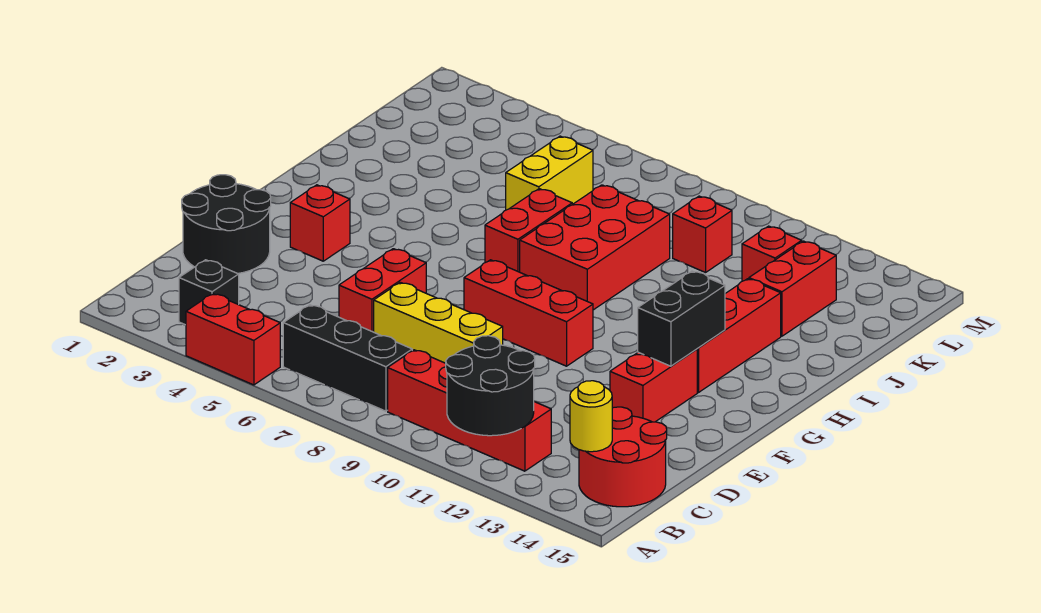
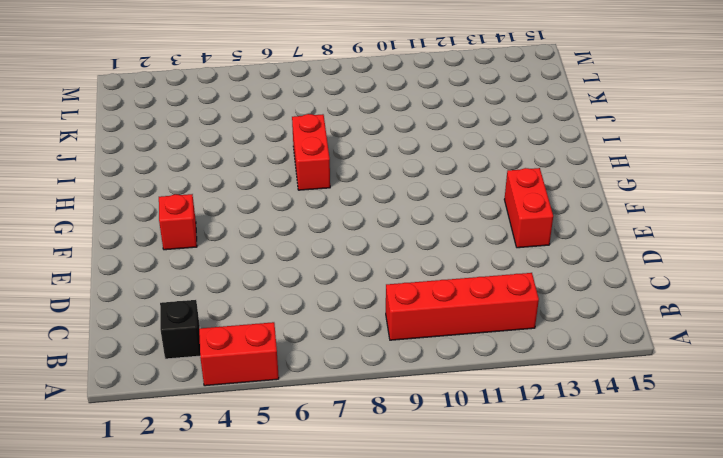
none -> black brick B6:B8 level 1
none -> red round brick B14:C15 level 1
none -> black round brick D1:E2 level 1

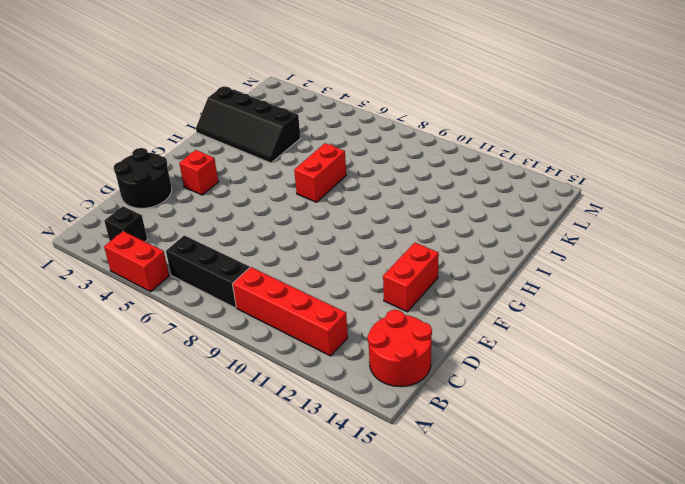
black slope I1:J4 level 1 top J -> none
none -> red brick D6:E6 level 1
none -> yellow brick D7:D9 level 1
none -> red brick F8:F10 level 1

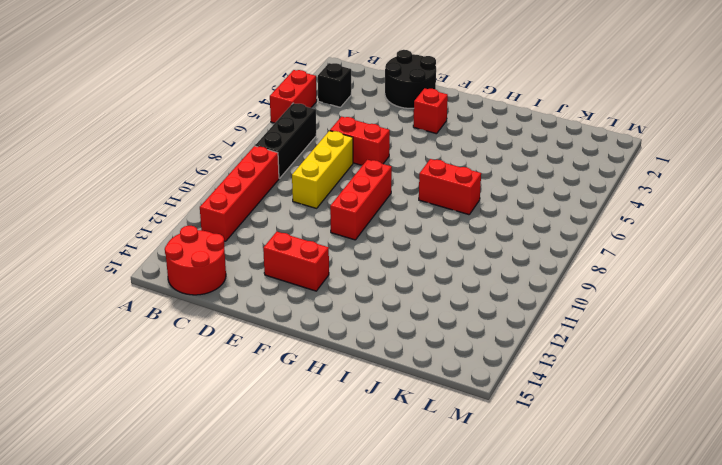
none -> red brick G13:I13 level 1
none -> red brick H8:J9 level 1
none -> yellow brick J6:K6 level 1

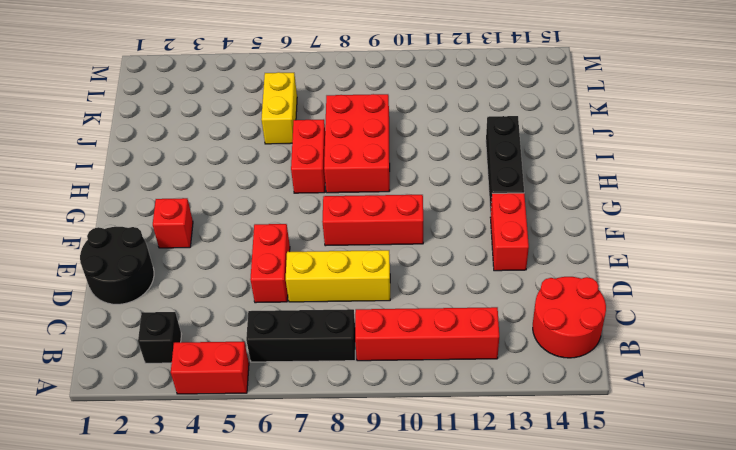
black brick G13:I13 level 1 -> red brick G13:I13 level 1
none -> red brick J13:K13 level 1
none -> red brick K10 level 1
none -> red brick K12 level 1

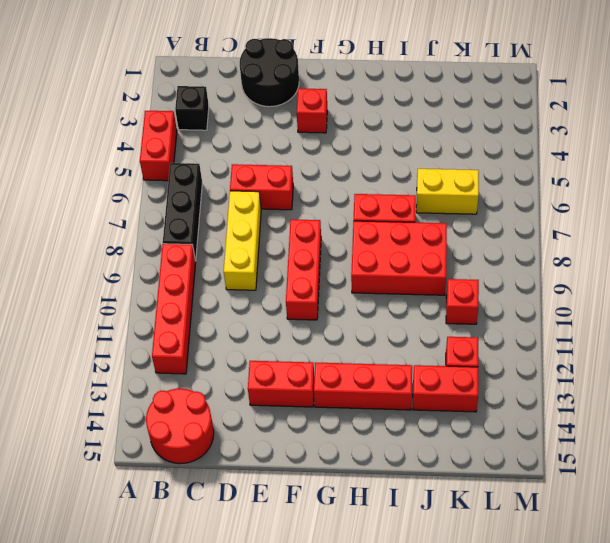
none -> black round brick A11:B12 level 2
none -> yellow round brick B14 level 2
none -> black brick F13:G13 level 2

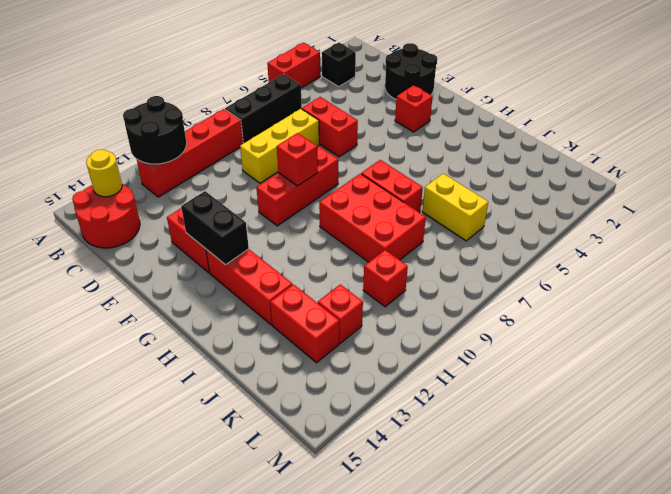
red brick F9 level 2 -> none

